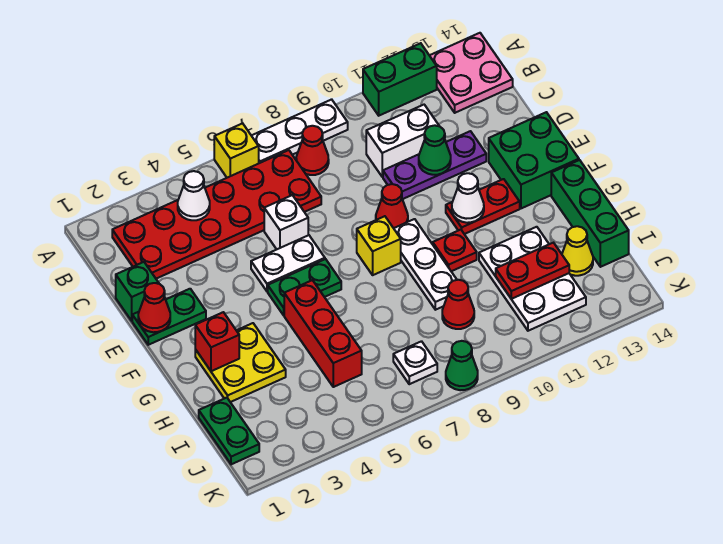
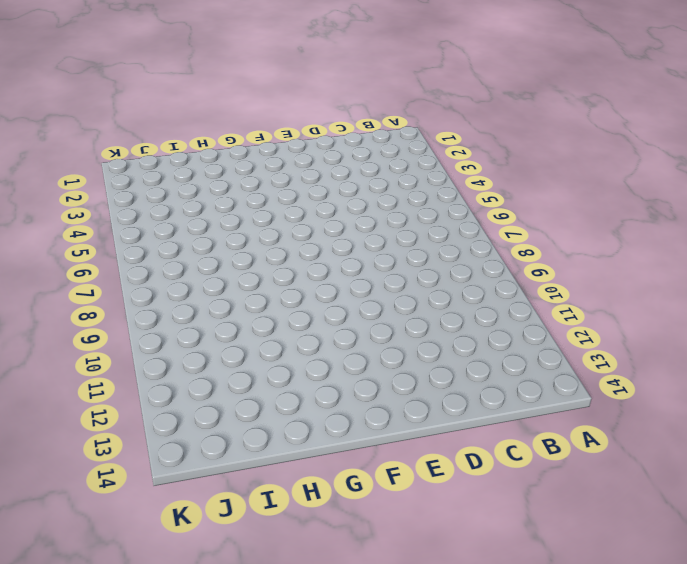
none -> yellow brick A6 level 1
none -> white plate A7:A9 level 1
none -> green brick A11:A12 level 1
none -> pink plate A13:B14 level 1

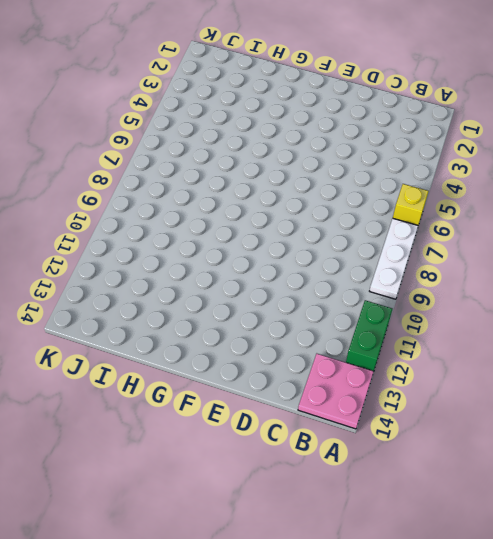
none -> red plate B2:C7 level 1
none -> red cone B8 level 1
none -> white brick C10:C11 level 1
none -> green brick D1 level 1

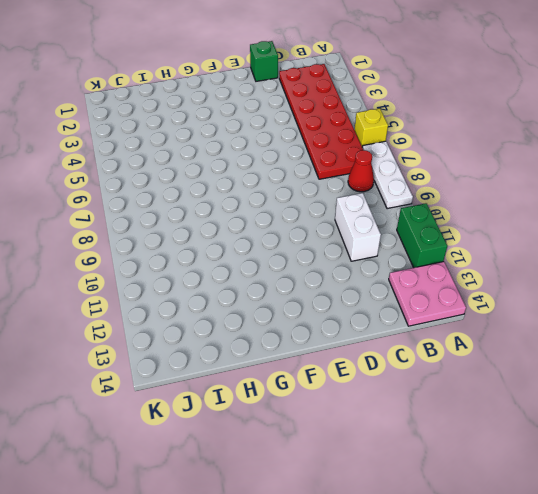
none -> white brick D6 level 1
none -> purple plate D10:D12 level 1
none -> green plate E1:E2 level 1
none -> white plate E5:E6 level 1

